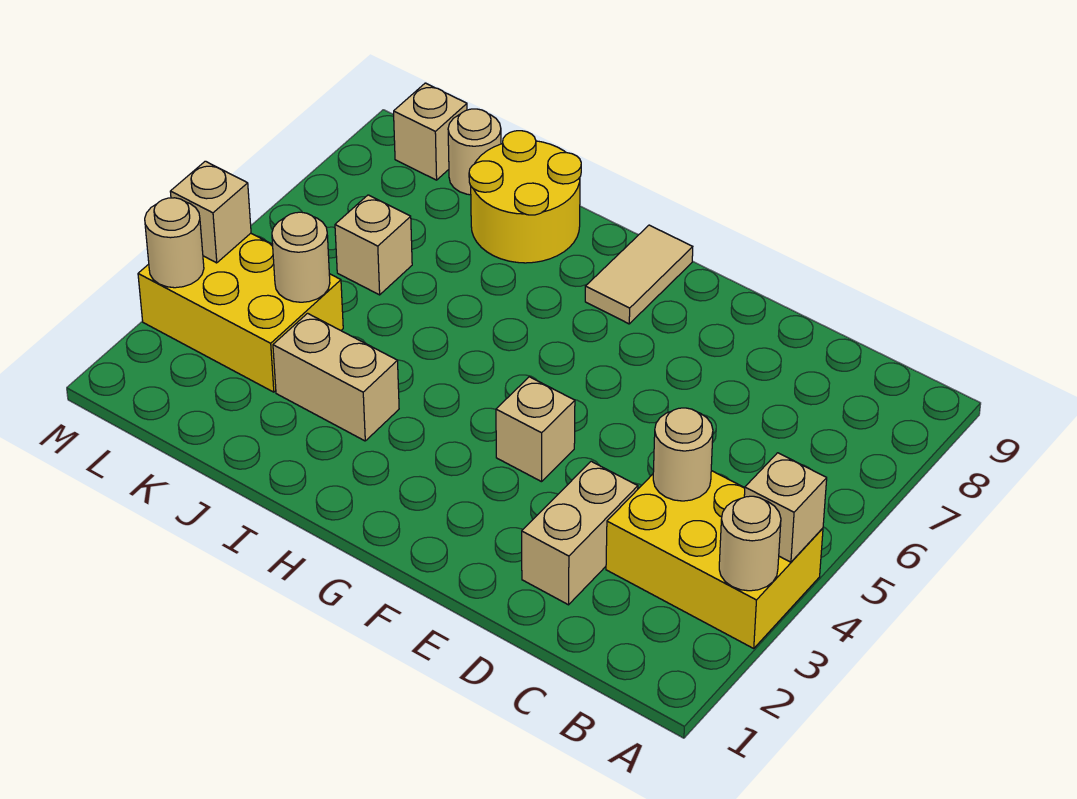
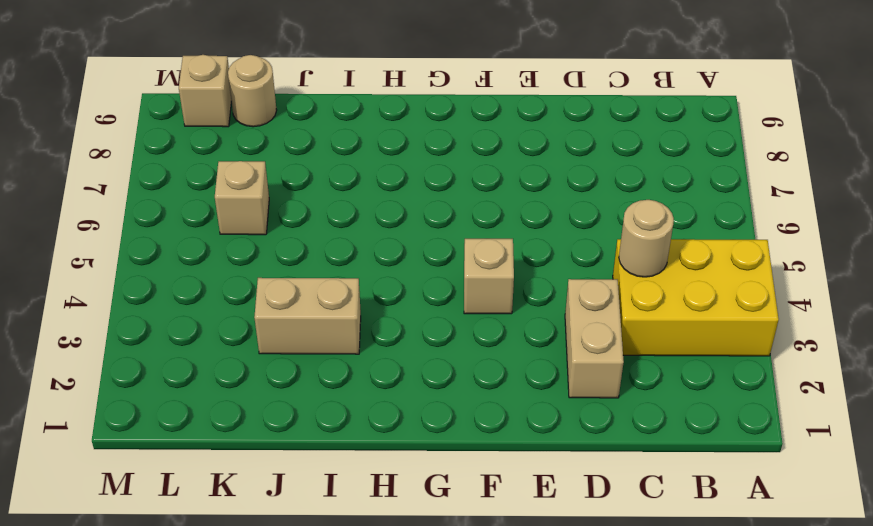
none -> tan tile G8:G9 level 1
none -> yellow round brick I8:J9 level 1
none -> yellow brick K3:M4 level 1

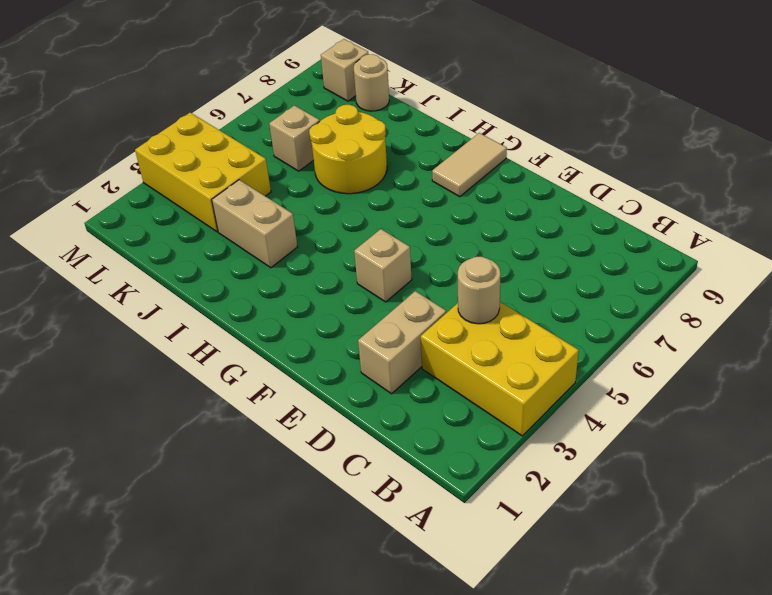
yellow round brick I6:J7 level 1 -> yellow round brick I8:J9 level 1
none -> tan round brick A3 level 2
none -> tan brick A4 level 2
none -> tan round brick K4 level 2

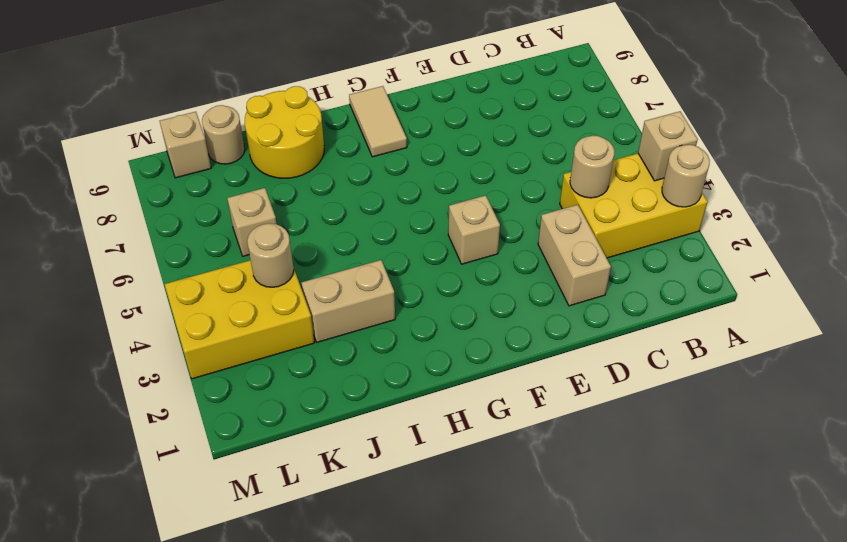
none -> tan round brick M3 level 2
none -> tan brick M4 level 2

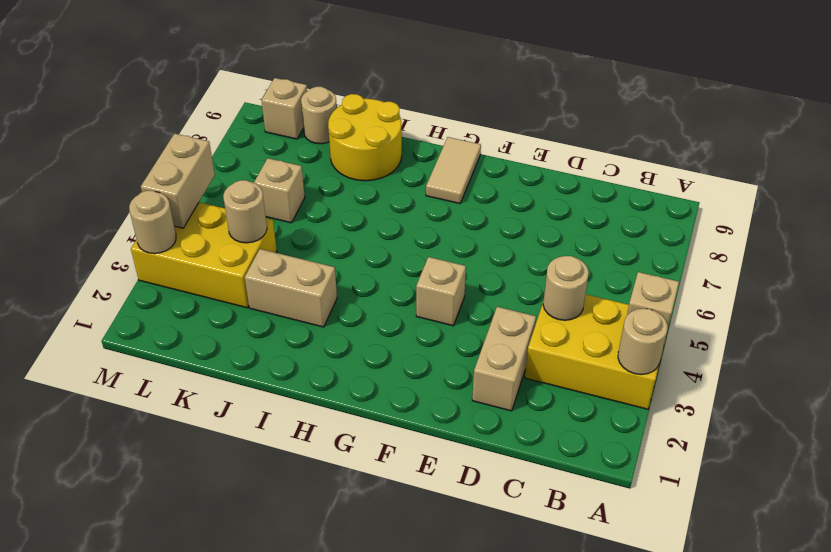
tan brick M4:M5 level 2 -> tan brick M4 level 2

